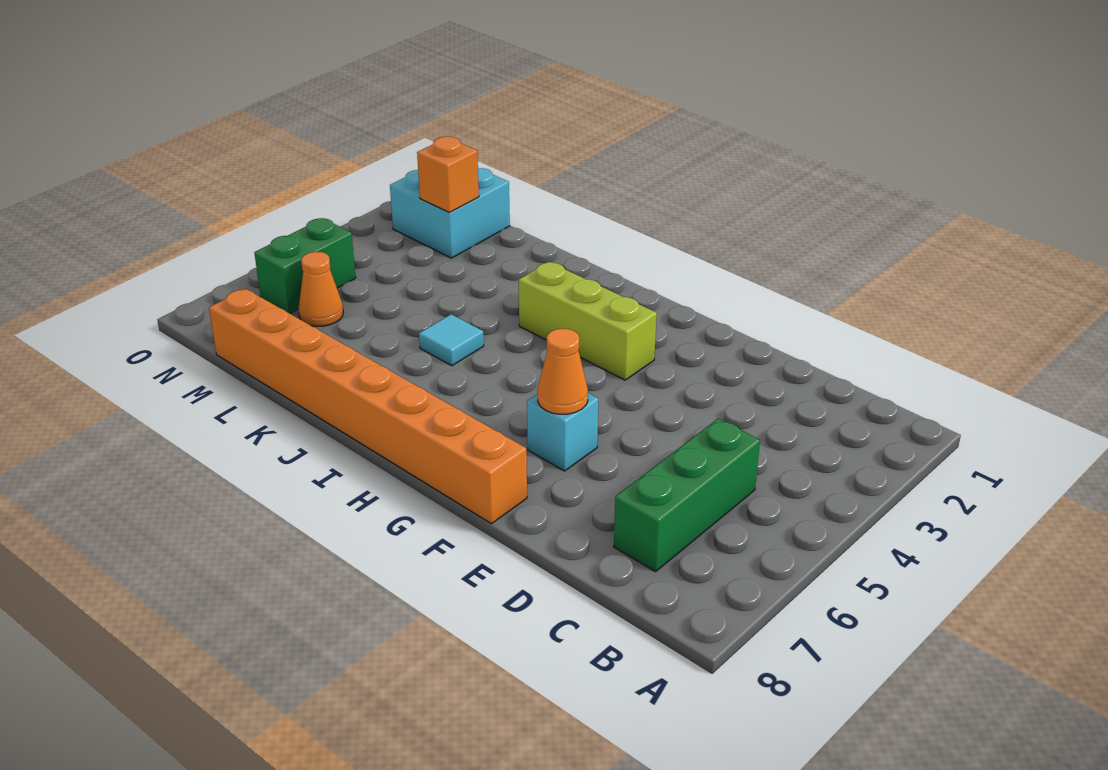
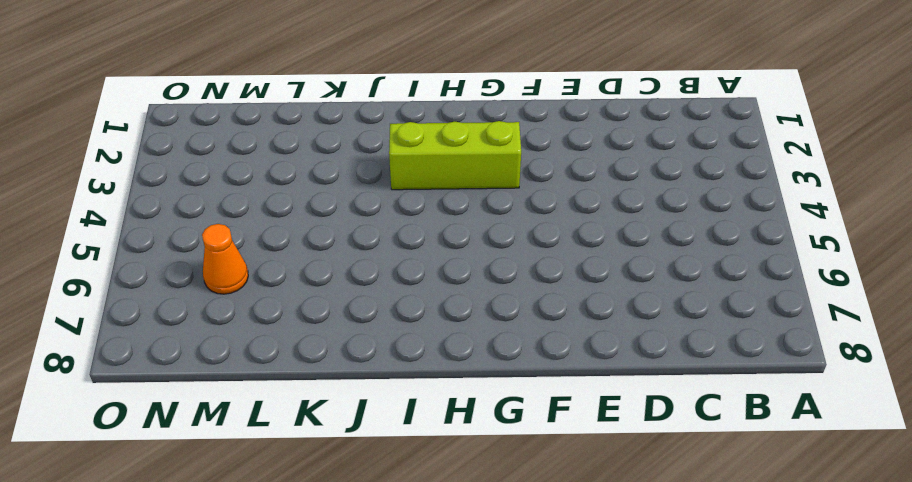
none -> green brick C5:C7 level 1
none -> cyan brick F6 level 1

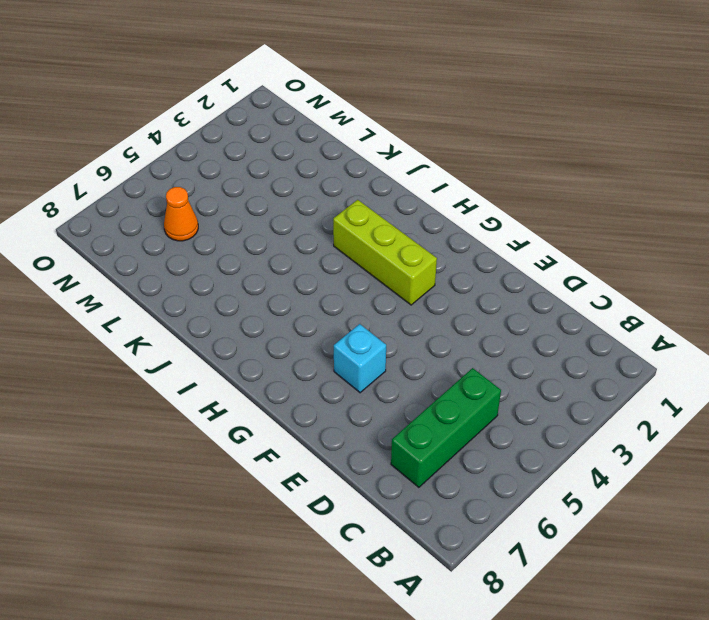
none -> orange brick F8:M8 level 1
none -> cyan tile J5 level 1

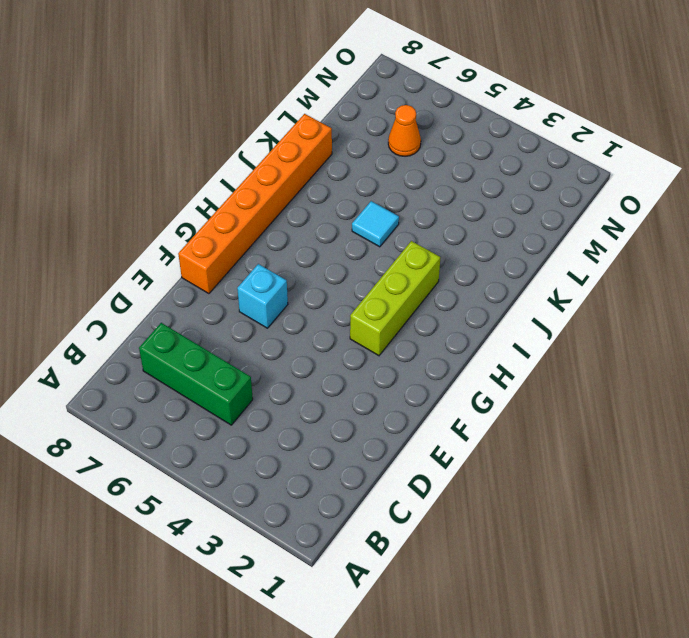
orange brick F8:K8 level 1 -> orange brick F8:M8 level 1
none -> cyan brick M1:N2 level 1
none -> green brick N5:N6 level 1

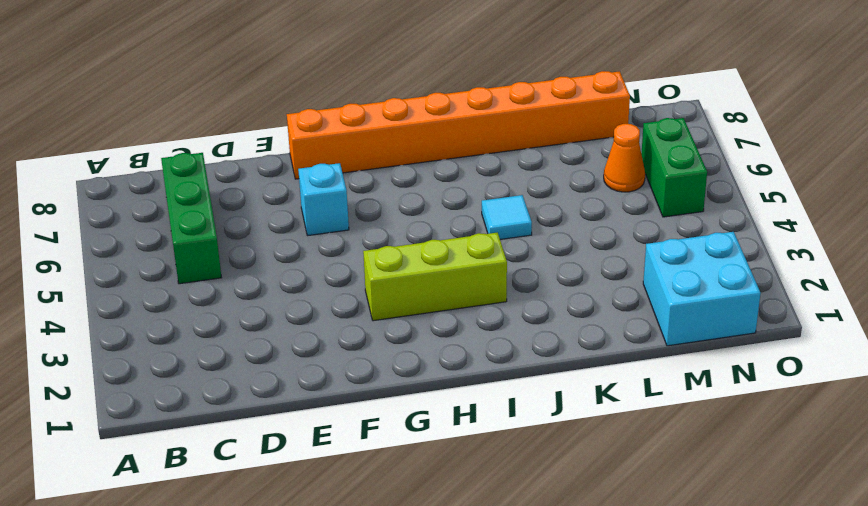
none -> orange cone F6 level 2
none -> orange brick M2 level 2

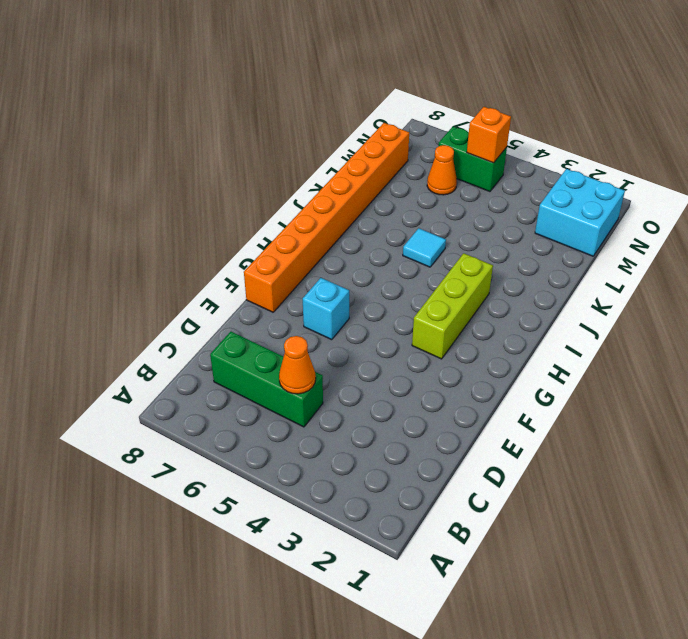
orange cone C5 level 2 -> orange cone F6 level 2
orange brick N5 level 2 -> orange brick M2 level 2

